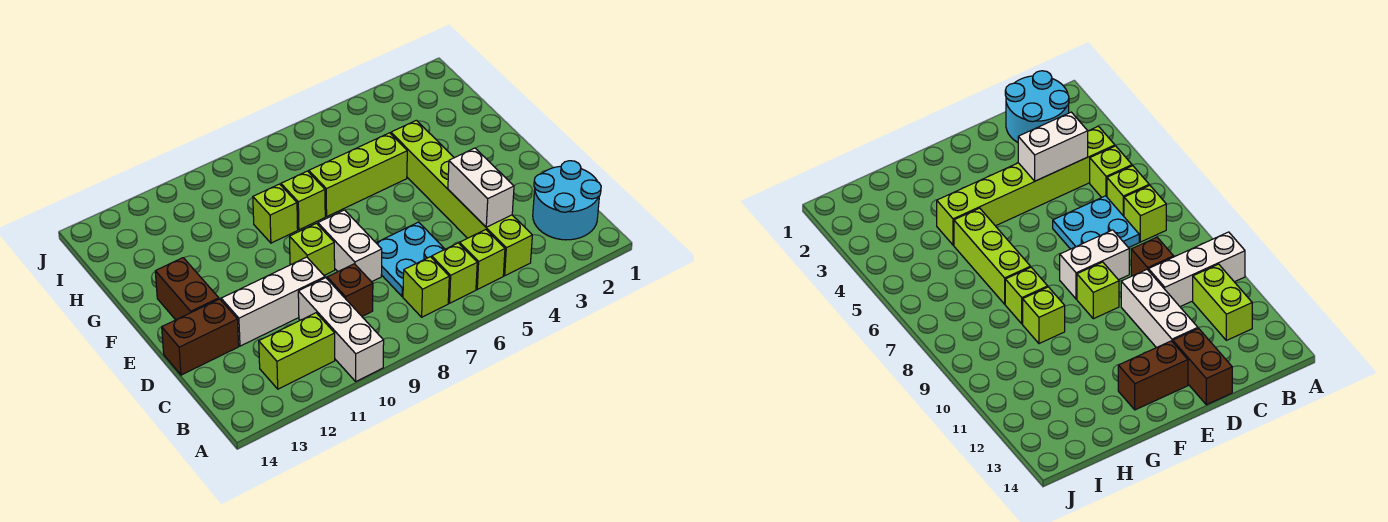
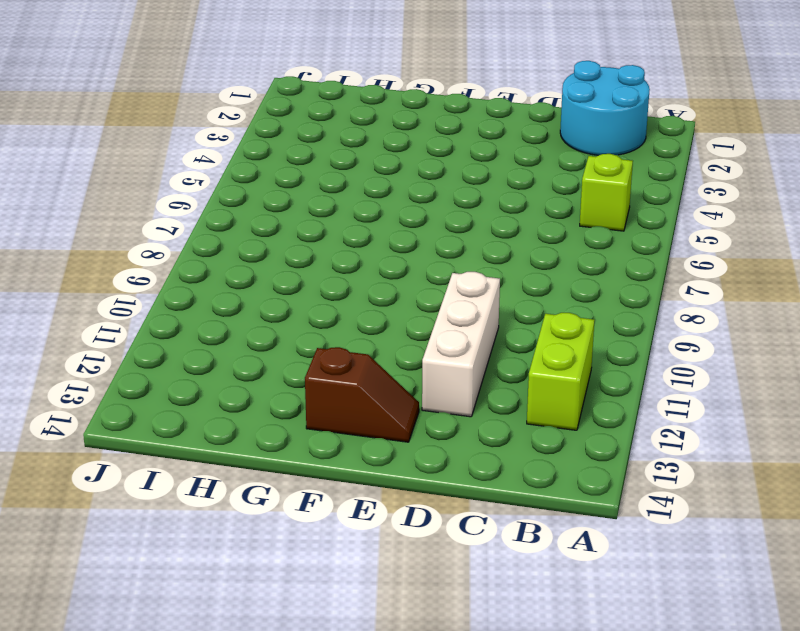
brown slope E13:F13 level 1 top F -> brown brick E13:F13 level 1
none -> white brick A10:C10 level 1
none -> lime brick B4:G4 level 1
none -> lime brick B6 level 1

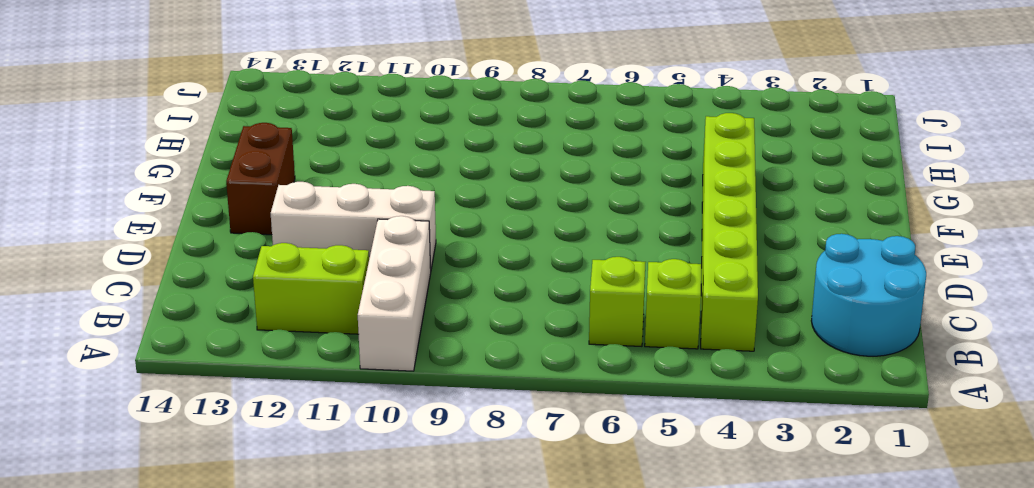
none -> lime brick B7 level 1
none -> cyan plate C6:D7 level 1
none -> brown brick C9 level 1

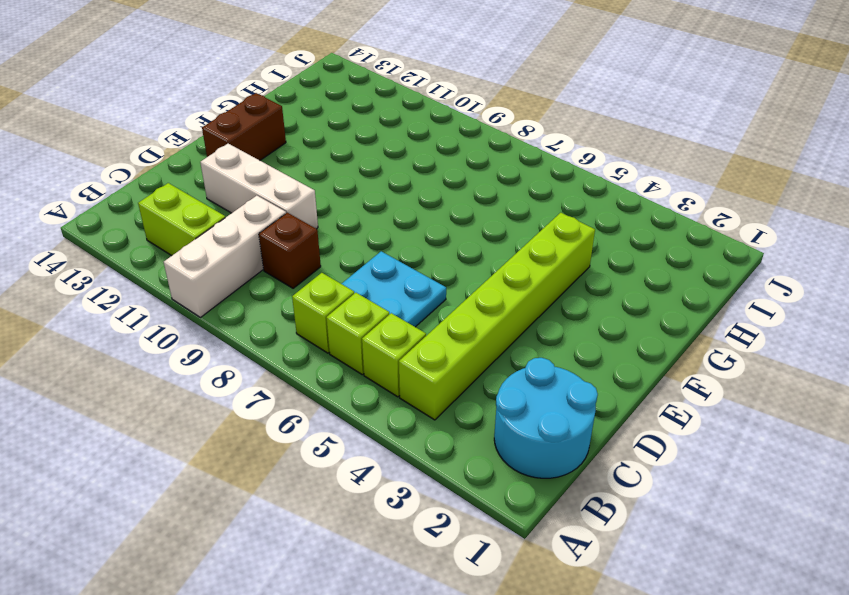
none -> white brick D8:E8 level 1
none -> brown brick D13:D14 level 1
none -> lime brick E9 level 1

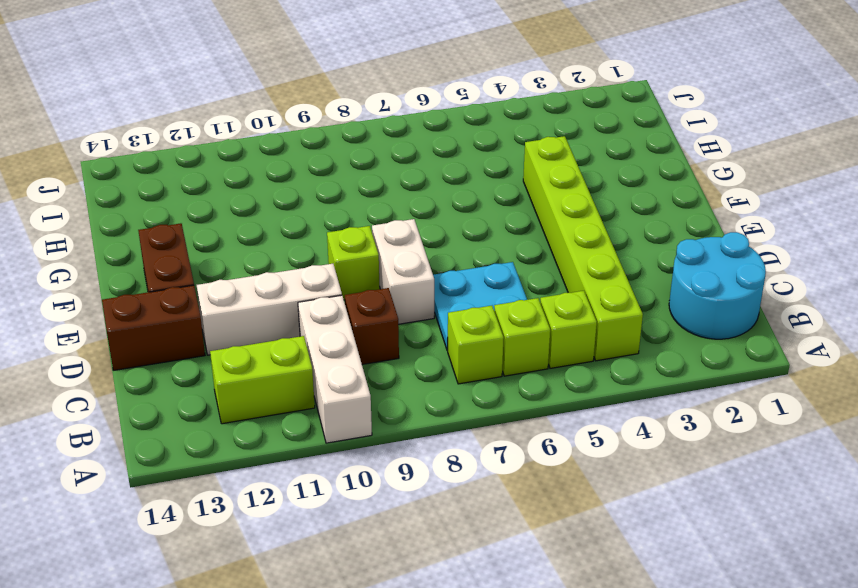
none -> lime brick G5:G7 level 1
none -> lime brick G8 level 1
none -> lime brick G9 level 1

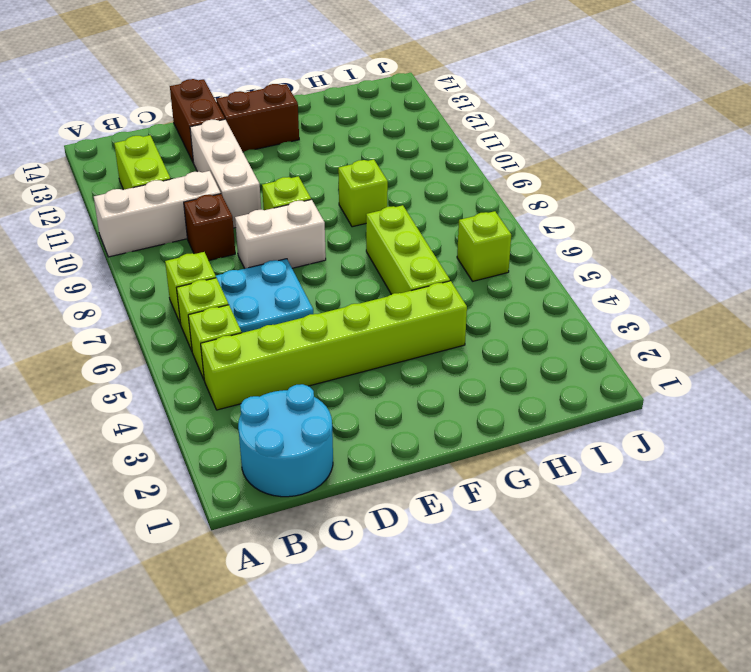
lime brick I6 level 1 -> lime brick G8 level 1
none -> white brick C4:D4 level 2

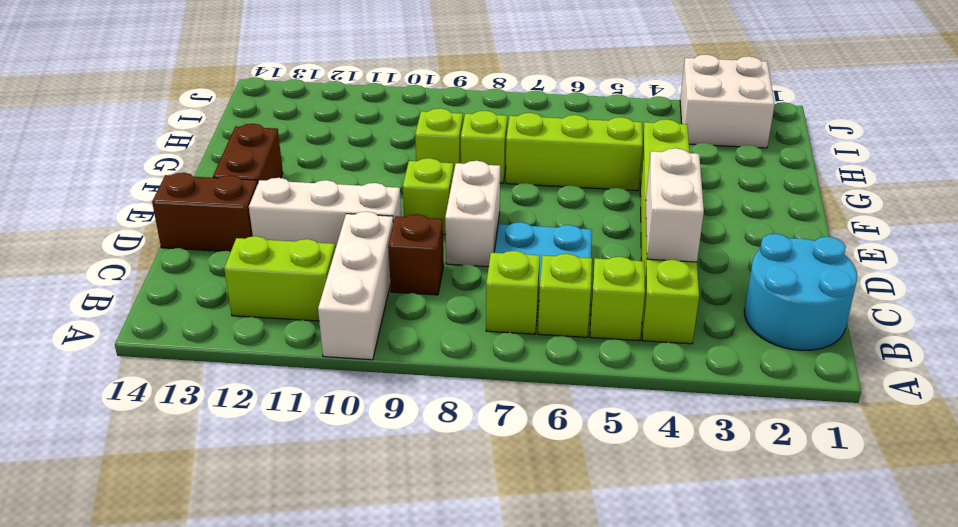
white brick I2:J3 level 1 -> none

